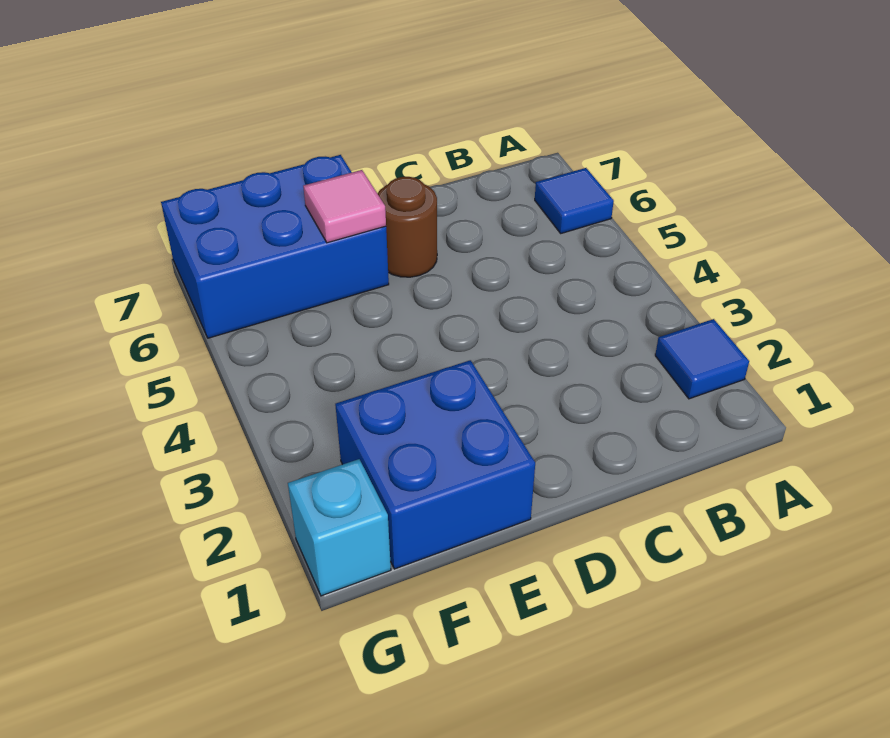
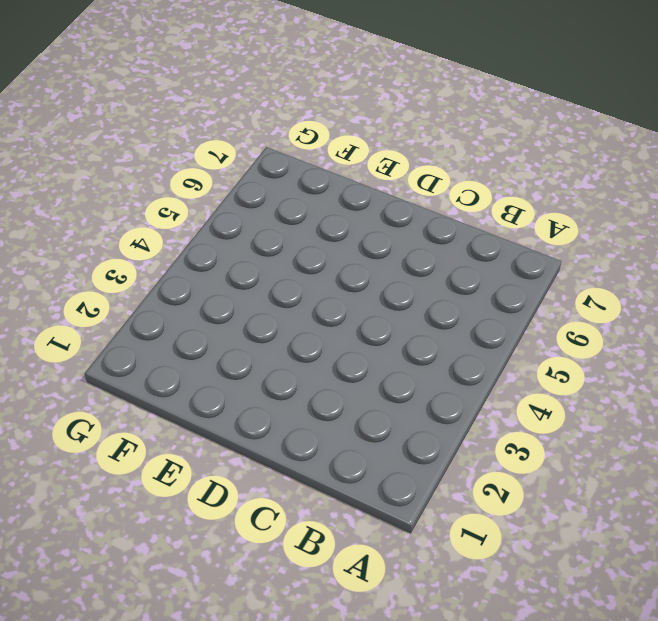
none -> blue tile A2 level 1
none -> blue tile A6 level 1

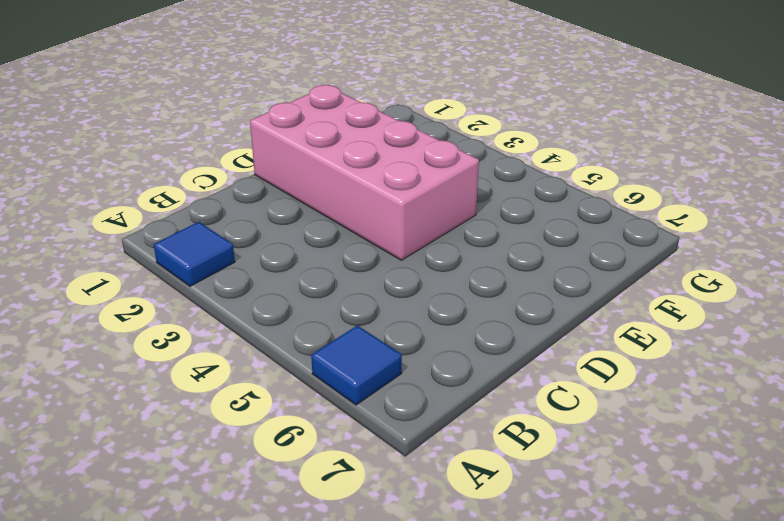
pink brick D1:E4 level 1 -> blue brick E1:F2 level 1
none -> brown round brick D6 level 1
none -> blue brick E6:G7 level 1

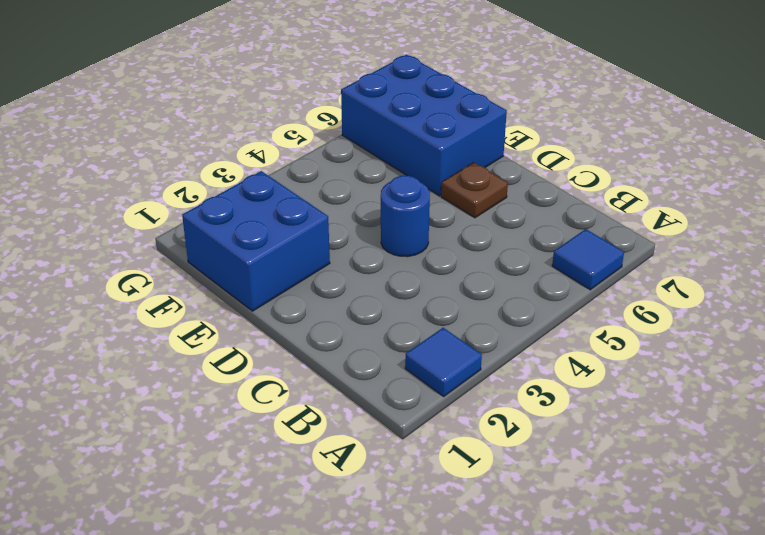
blue round brick D4 level 1 -> none
brown plate D6 level 1 -> brown round brick D6 level 1
none -> cyan brick G1 level 1
none -> pink tile E6 level 2

